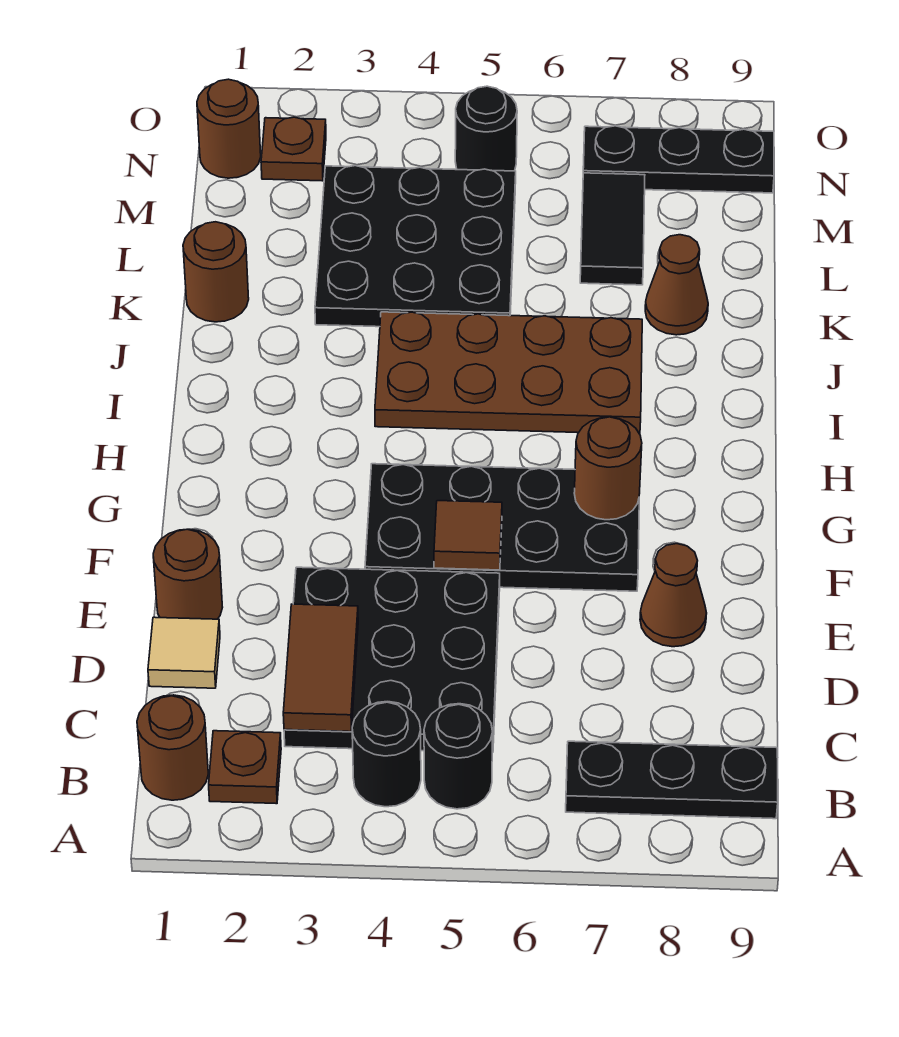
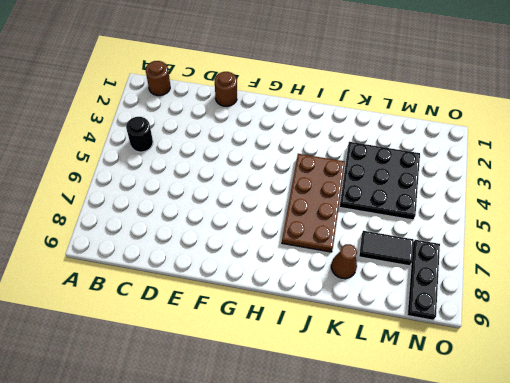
none -> brown plate B2 level 1
none -> black round brick B5 level 1
none -> black plate B7:B9 level 1

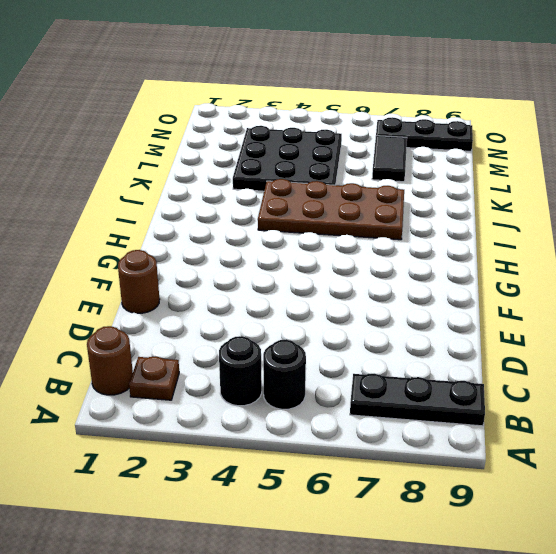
none -> black plate C3:E5 level 1
none -> tan tile D1 level 1
none -> brown cone E8 level 1

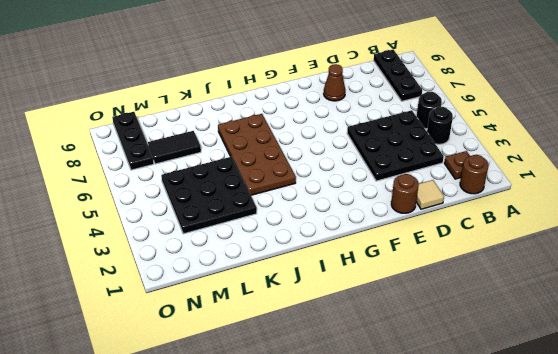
none -> black plate F4:G7 level 1
none -> brown round brick K1 level 1
none -> brown cone K8 level 1

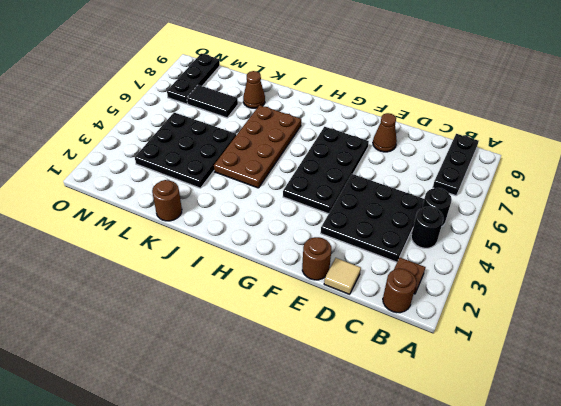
none -> brown round brick N1 level 1
none -> brown plate N2 level 1
none -> black round brick N5 level 1

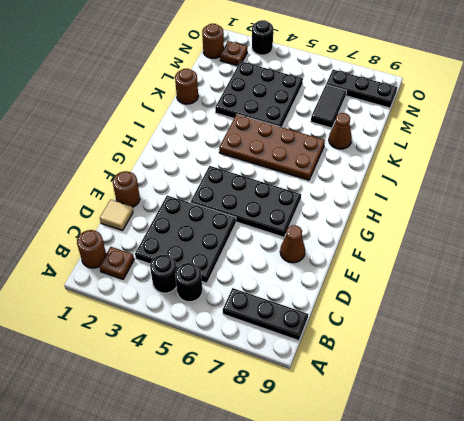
black round brick O3 level 1 -> black round brick N5 level 1
none -> brown tile C3:D3 level 2
none -> brown tile F5 level 2
none -> brown round brick G7 level 2

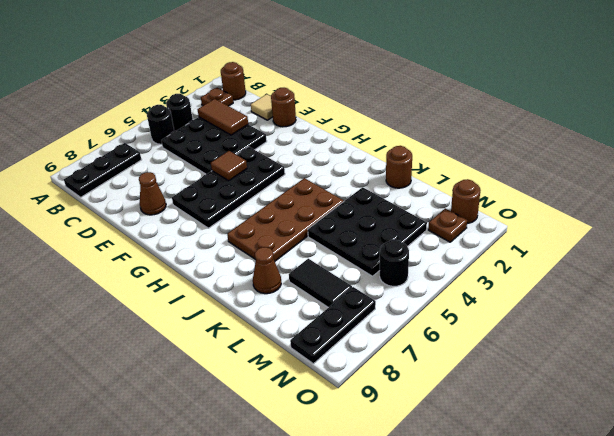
none -> brown round brick G7 level 2

